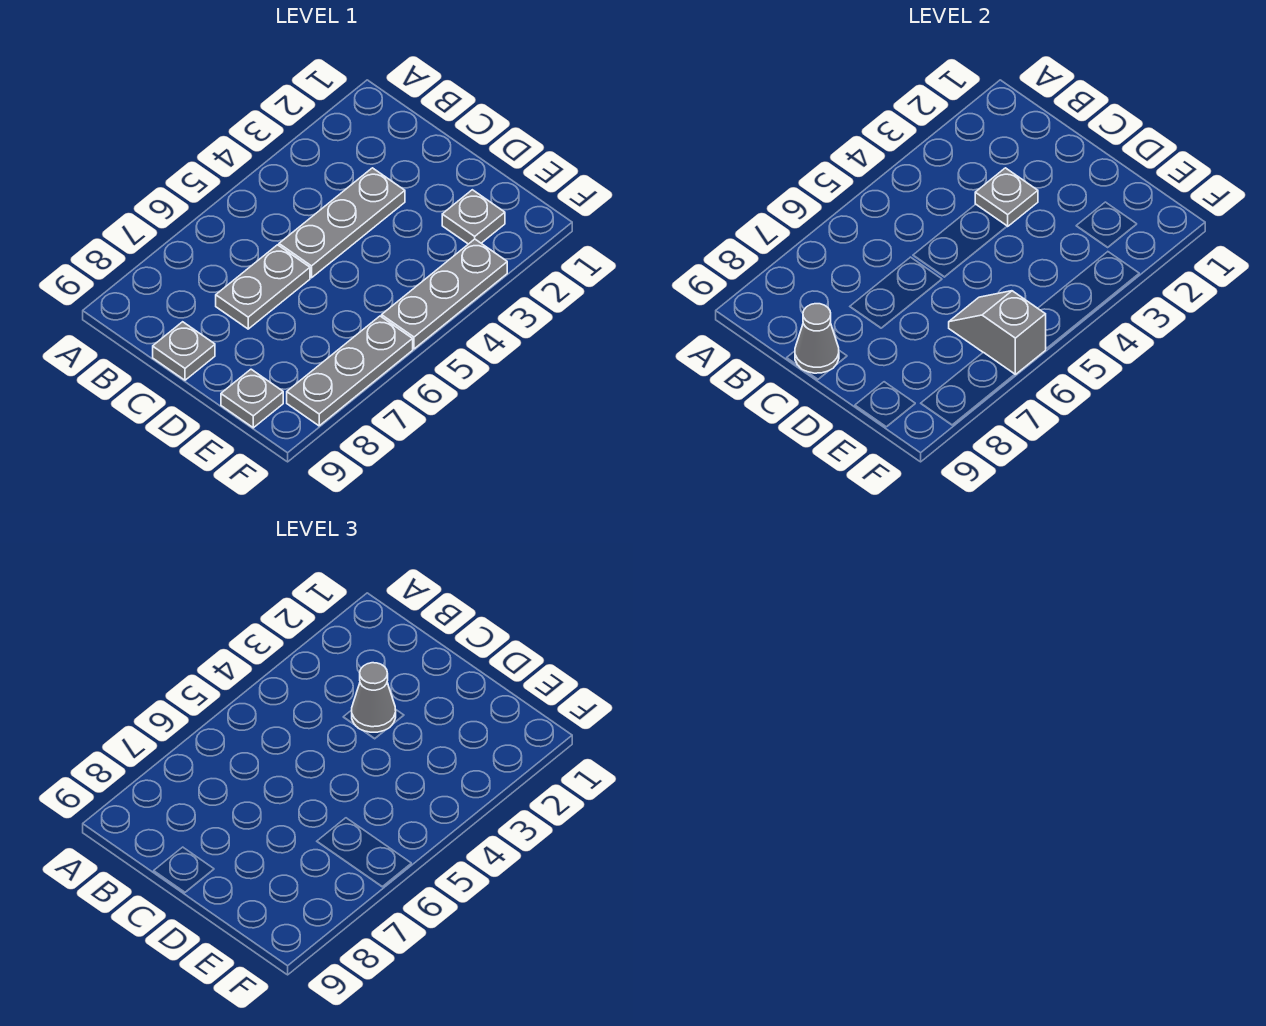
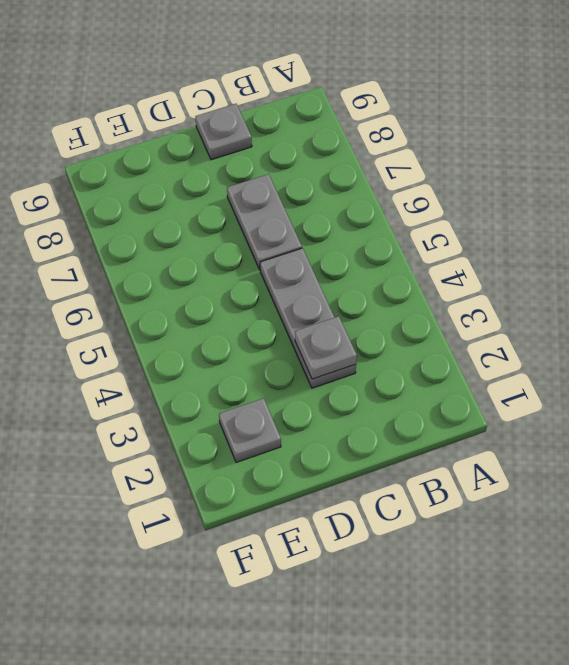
none -> grey plate E9 level 1
none -> grey plate F3:F5 level 1

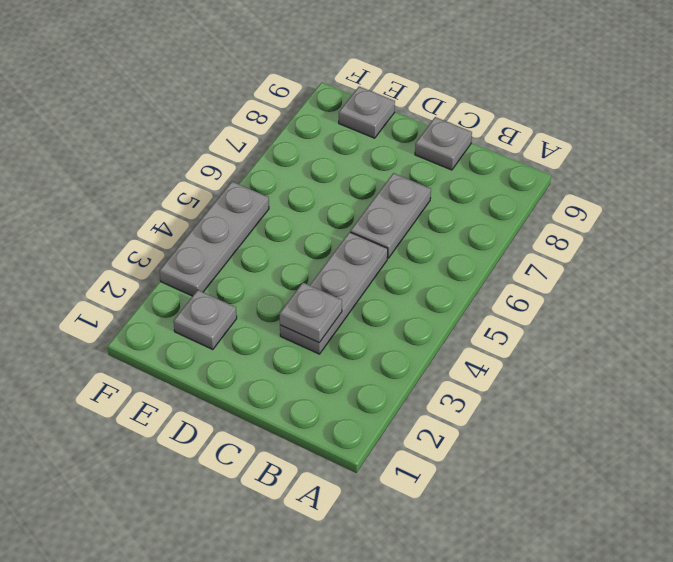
none -> grey plate F6:F8 level 1
none -> grey cone C9 level 2

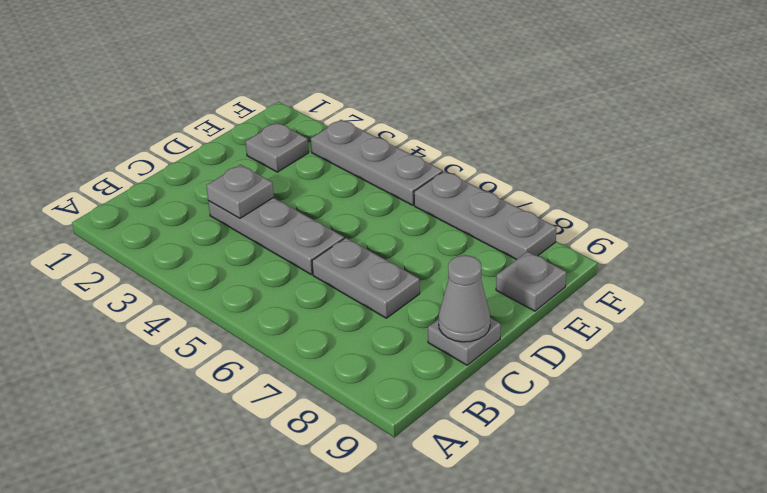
none -> grey slope E6:F6 level 2 top F
none -> grey cone C3 level 3

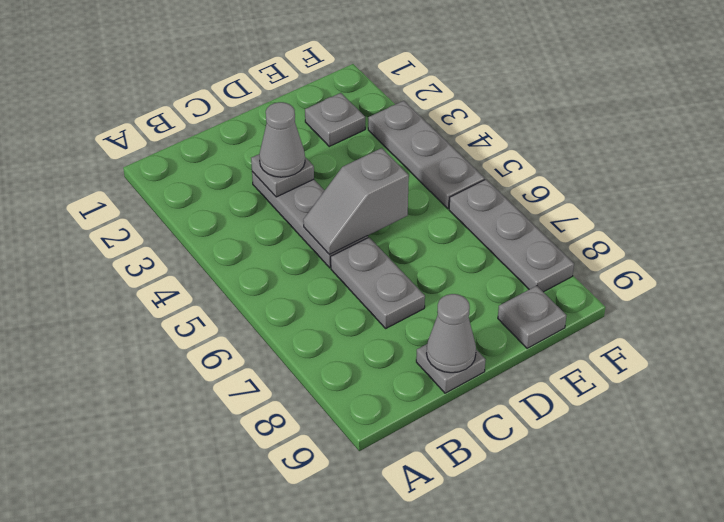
grey slope C5:D5 level 2 top D -> grey slope E6:F6 level 2 top F

